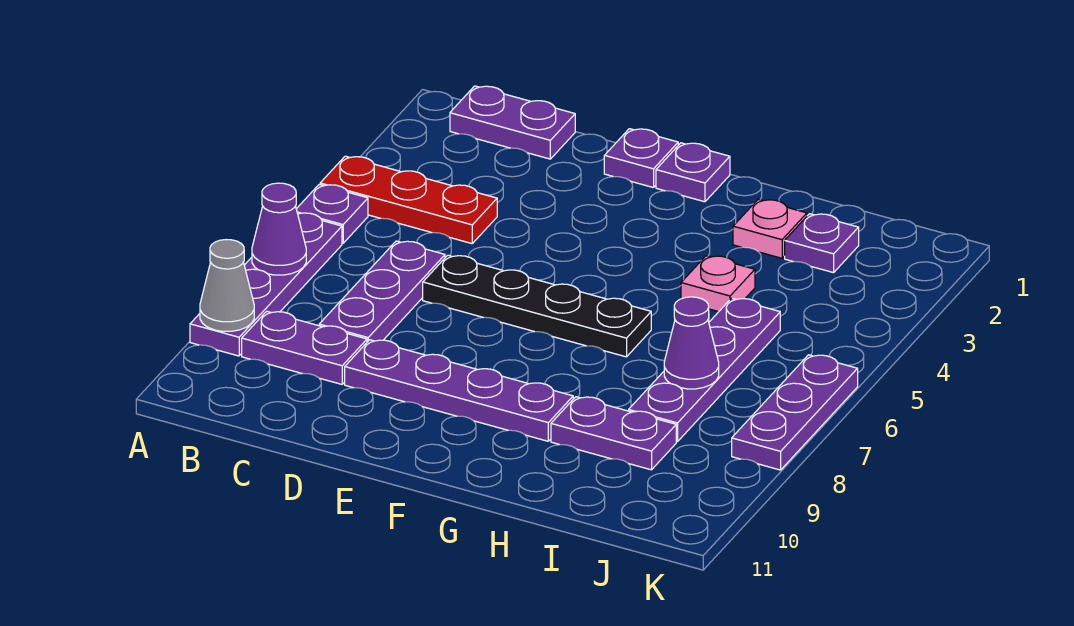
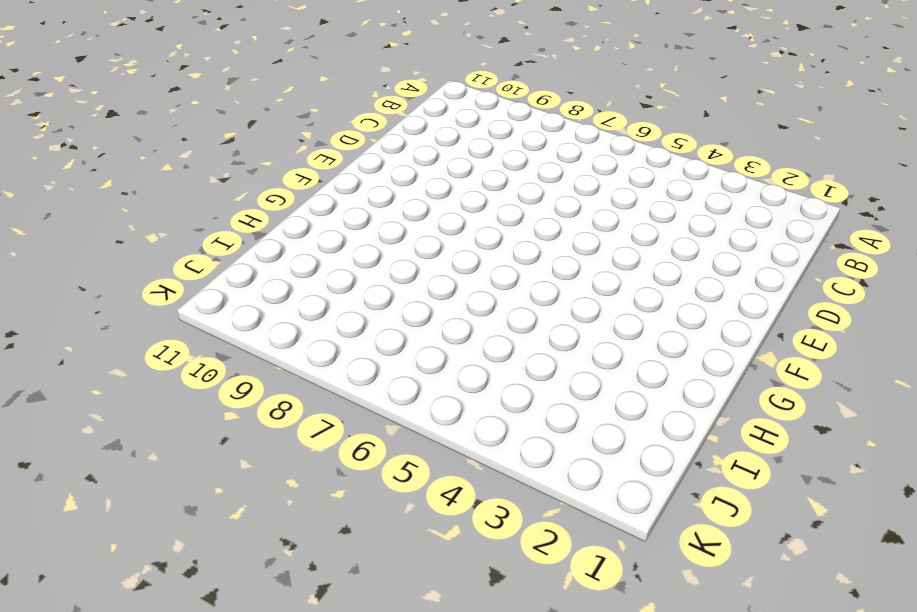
none -> red plate A4:C4 level 1
none -> purple plate A5 level 1
none -> purple plate A6:A9 level 1

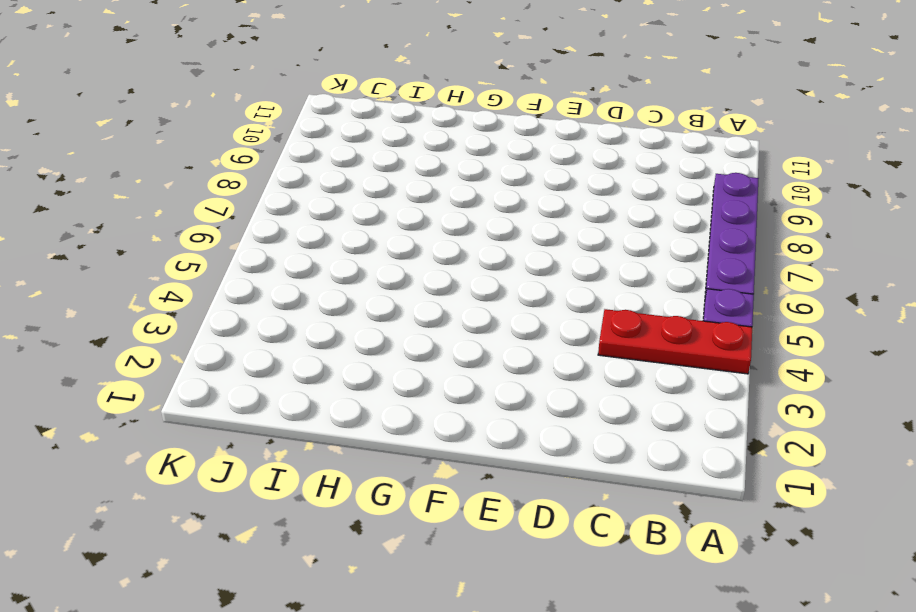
none -> purple plate B1:C1 level 1
none -> purple plate B9:C9 level 1
none -> purple plate C6:C8 level 1

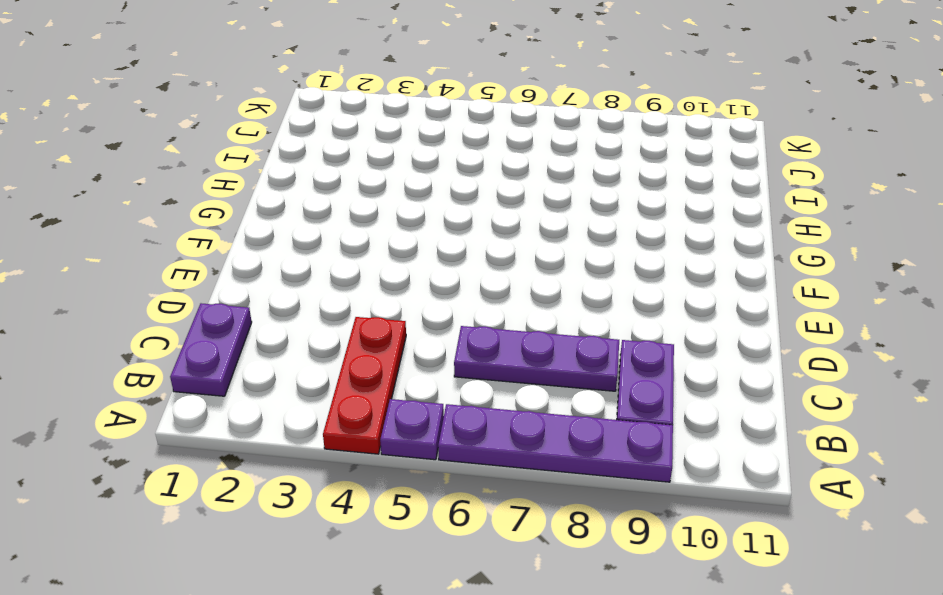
none -> black plate D6:G6 level 1
none -> purple plate D9:G9 level 1
none -> purple plate E1 level 1

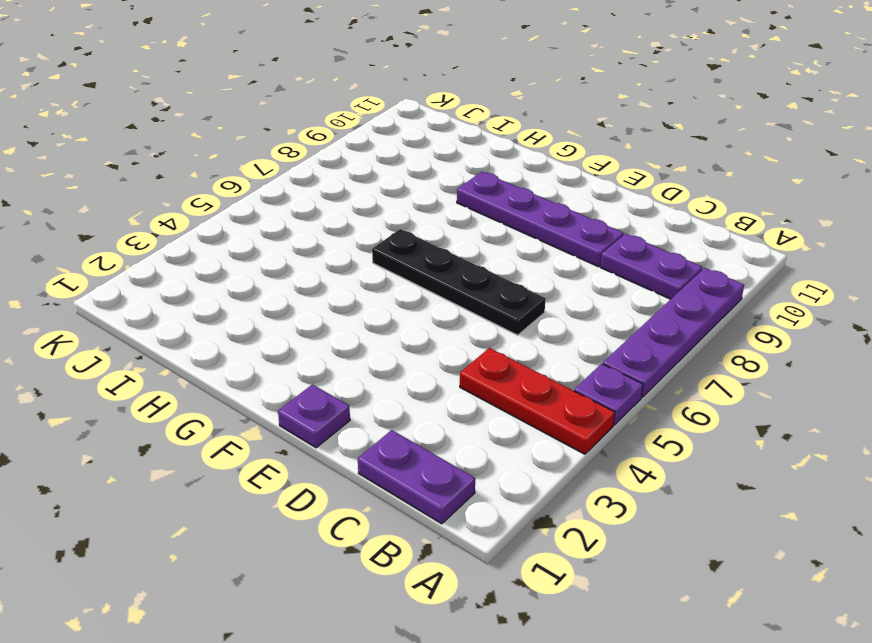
none -> purple plate C6:C8 level 1
none -> purple plate F1 level 1
none -> pink plate H2 level 1

